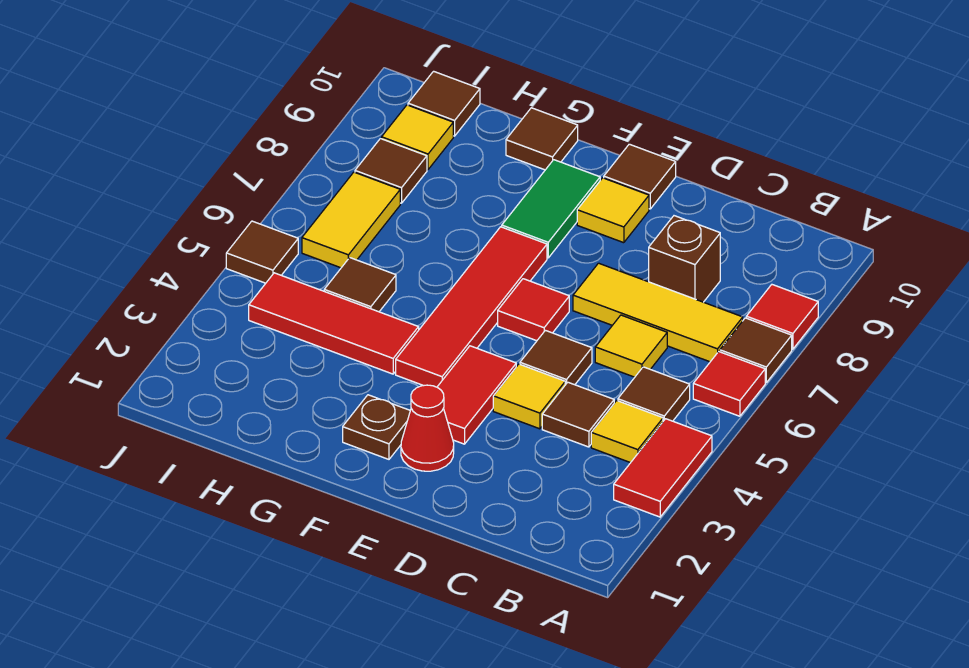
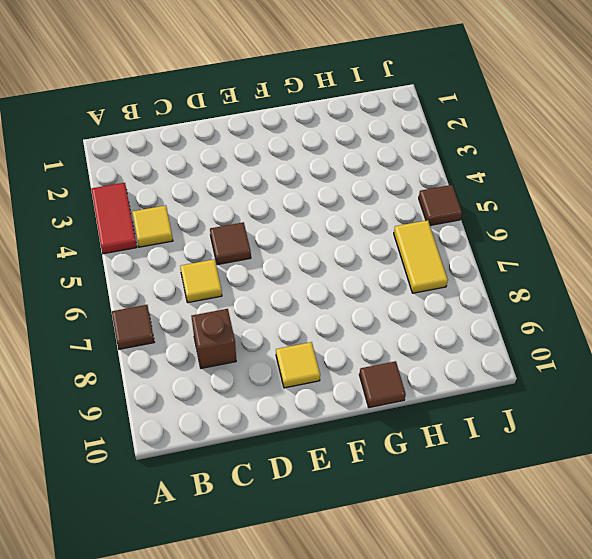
none -> red tile A6 level 1
none -> red tile A8 level 1
none -> brown tile B5 level 1

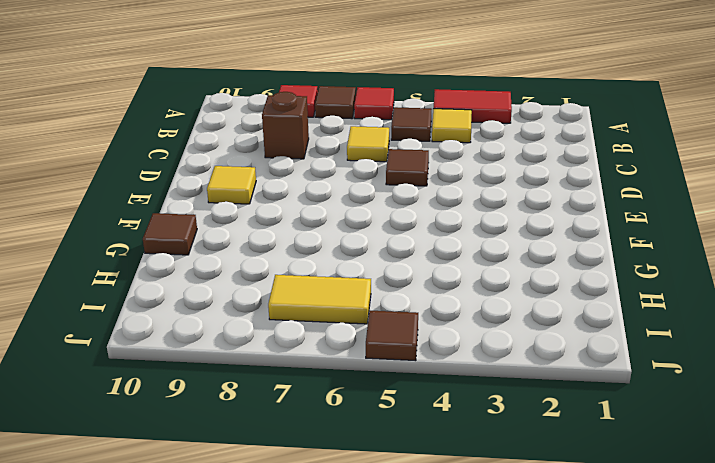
none -> yellow tile B7:D7 level 1
none -> brown tile C4 level 1
none -> yellow tile D4 level 1

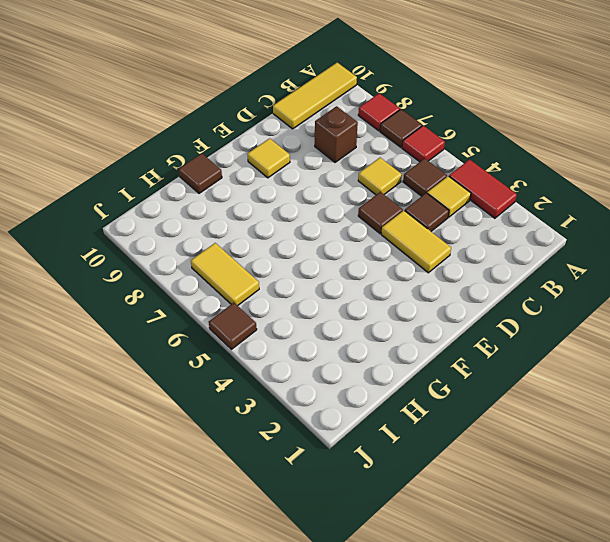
yellow tile A10:C10 level 1 -> yellow tile B7:D7 level 1
yellow tile D3:D4 level 1 -> yellow tile D4 level 1
none -> red cone E2 level 1
none -> red tile E3:E4 level 1
none -> red tile E6 level 1

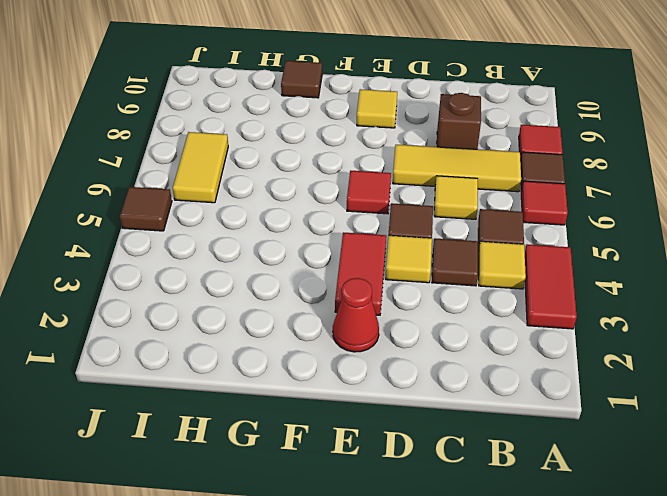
none -> brown tile E10 level 1
none -> brown plate F2 level 1
none -> red tile F4:F7 level 1

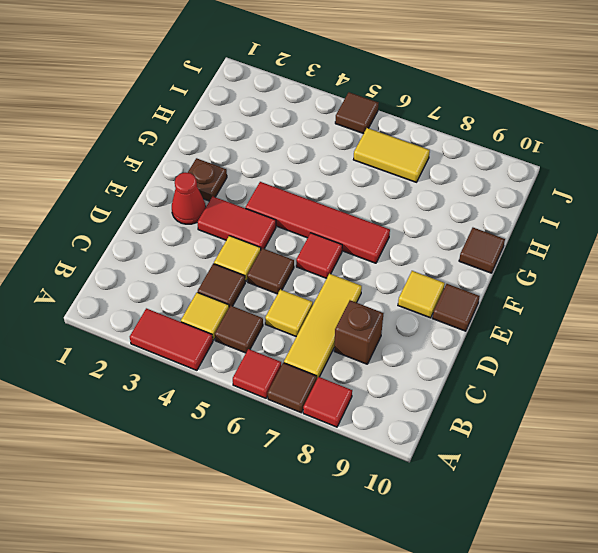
none -> green tile F8:F9 level 1
none -> red tile G4:I4 level 1
none -> brown tile H5 level 1

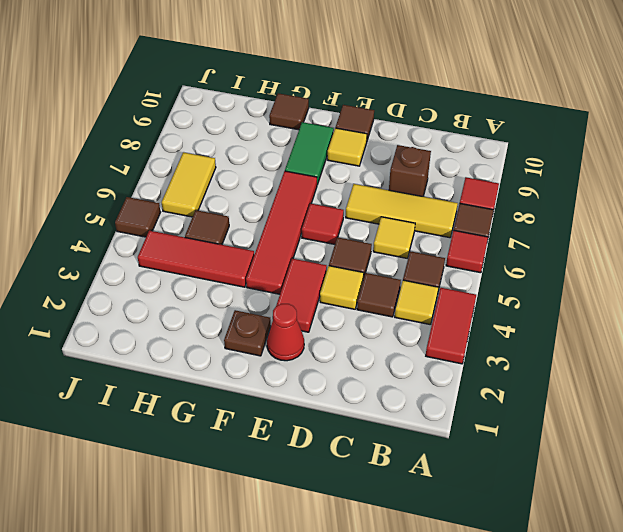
none -> brown tile I8 level 1
none -> yellow tile I9 level 1
none -> brown tile I10 level 1

